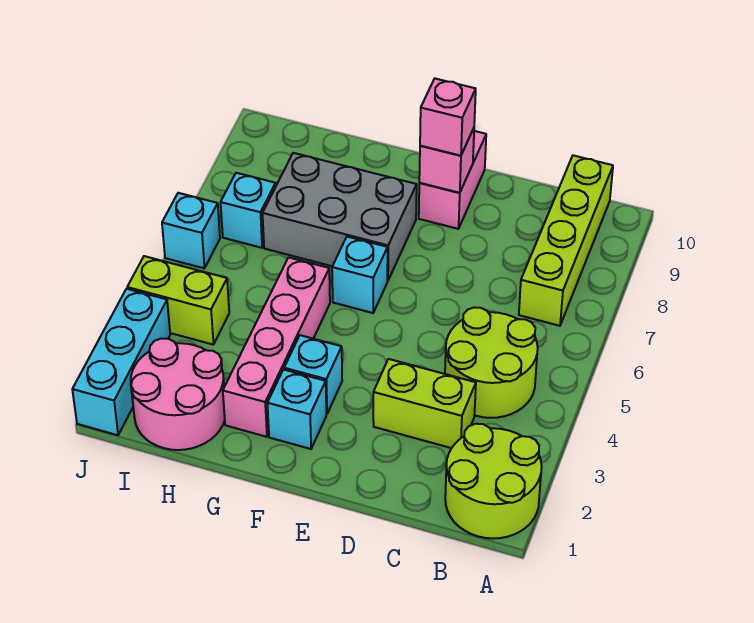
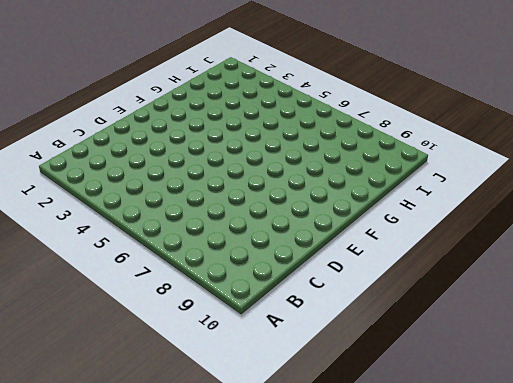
none -> lime round brick A1:B2 level 1
none -> lime round brick B4:C5 level 1
none -> lime brick B7:B10 level 1

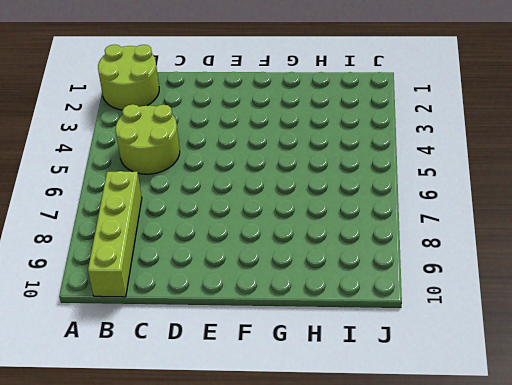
none -> lime brick C3:D3 level 1
none -> pink brick E9:E10 level 1
none -> cyan brick F2 level 1

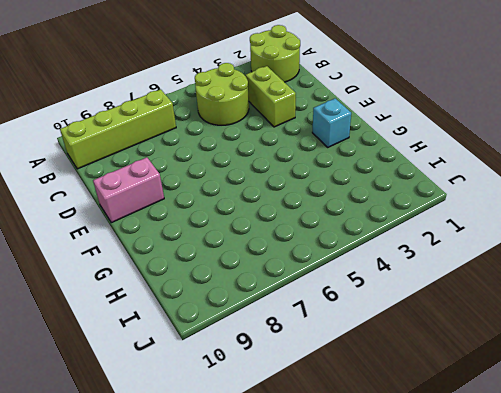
none -> cyan brick F3 level 1
none -> cyan brick F6 level 1
none -> grey brick F7:H8 level 1

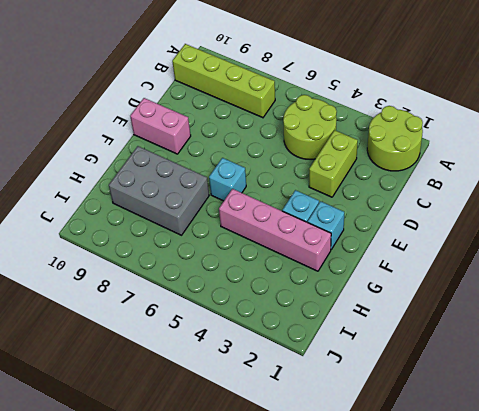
grey brick G7:H9 level 1 -> grey brick F7:H8 level 1
none -> pink round brick H1:I2 level 1
none -> lime brick I4:J4 level 1
none -> cyan brick I7 level 1

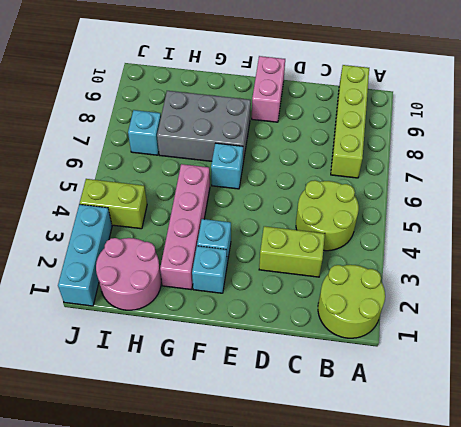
none -> cyan brick J6 level 1
none -> pink brick E9 level 2
none -> pink brick E9 level 3

